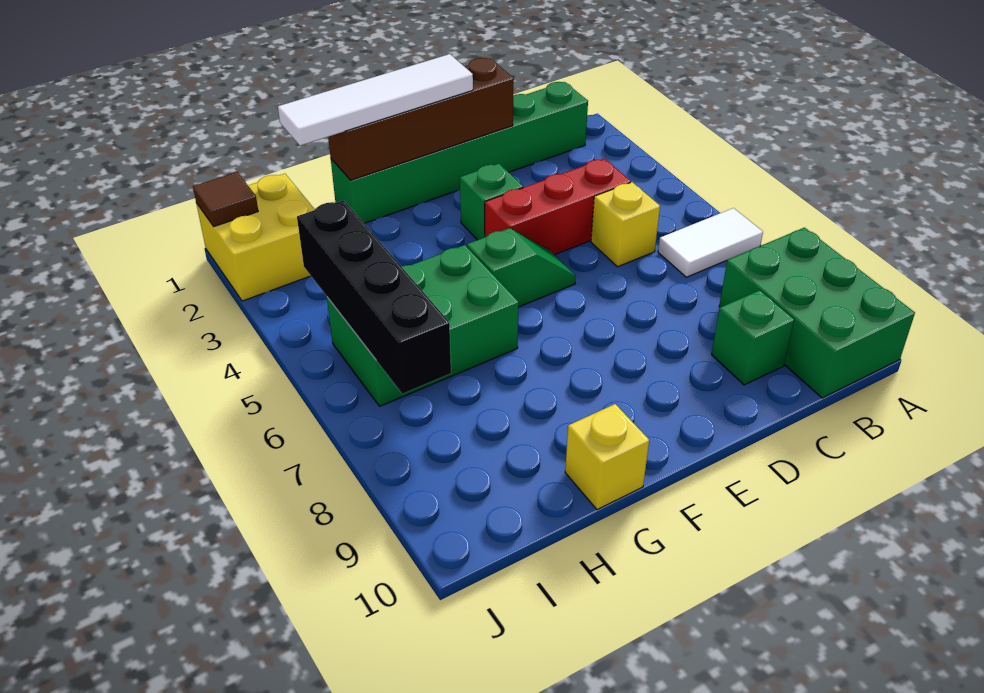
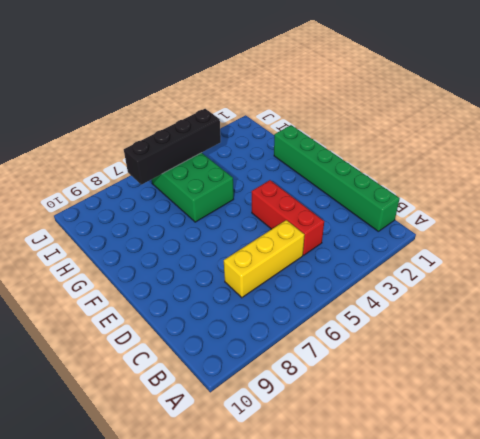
yellow brick C5:C7 level 1 -> yellow brick C5 level 1
none -> white tile A6:B6 level 1
none -> green brick A8:B10 level 1
none -> green brick C9 level 1

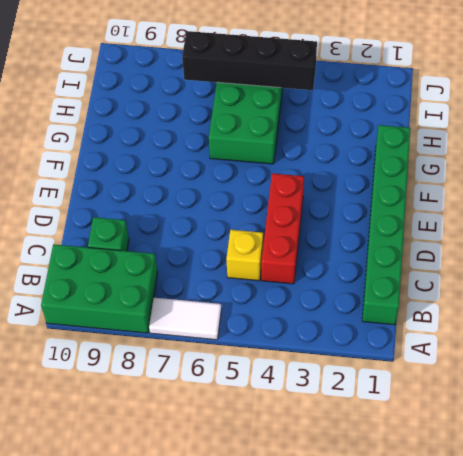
white tile A6:A7 level 1 -> white tile A6:B6 level 1
none -> green brick E3 level 1
none -> green slope E5:F5 level 1 top F
none -> yellow brick G10 level 1

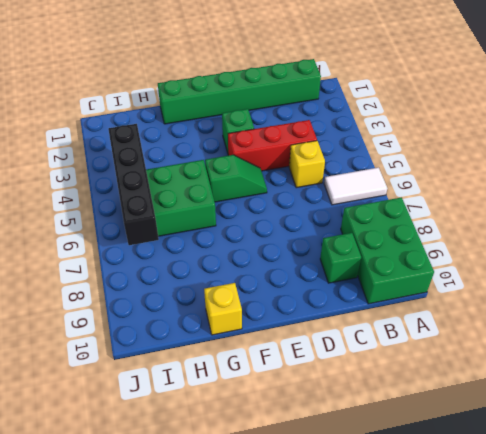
none -> yellow brick I1:J2 level 1
none -> brown brick D1:G1 level 2
none -> brown tile J1 level 2

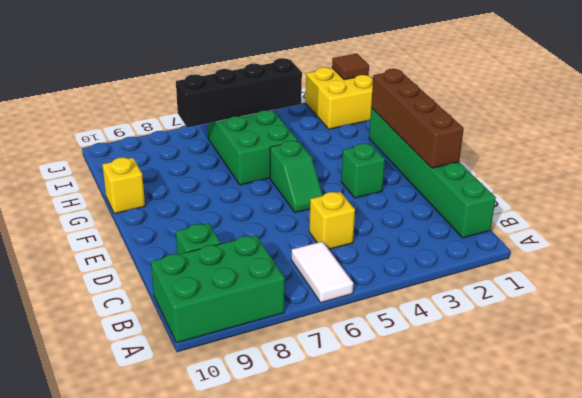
none -> red brick C4:E4 level 1
none -> white tile E1:H1 level 3

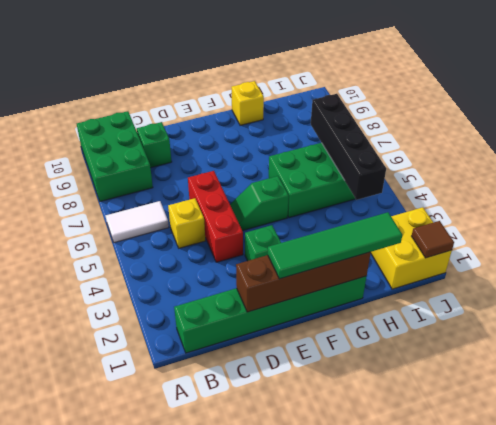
red brick D4:D6 level 1 -> red brick C4:E4 level 1
green tile E1:H1 level 3 -> white tile E1:H1 level 3

